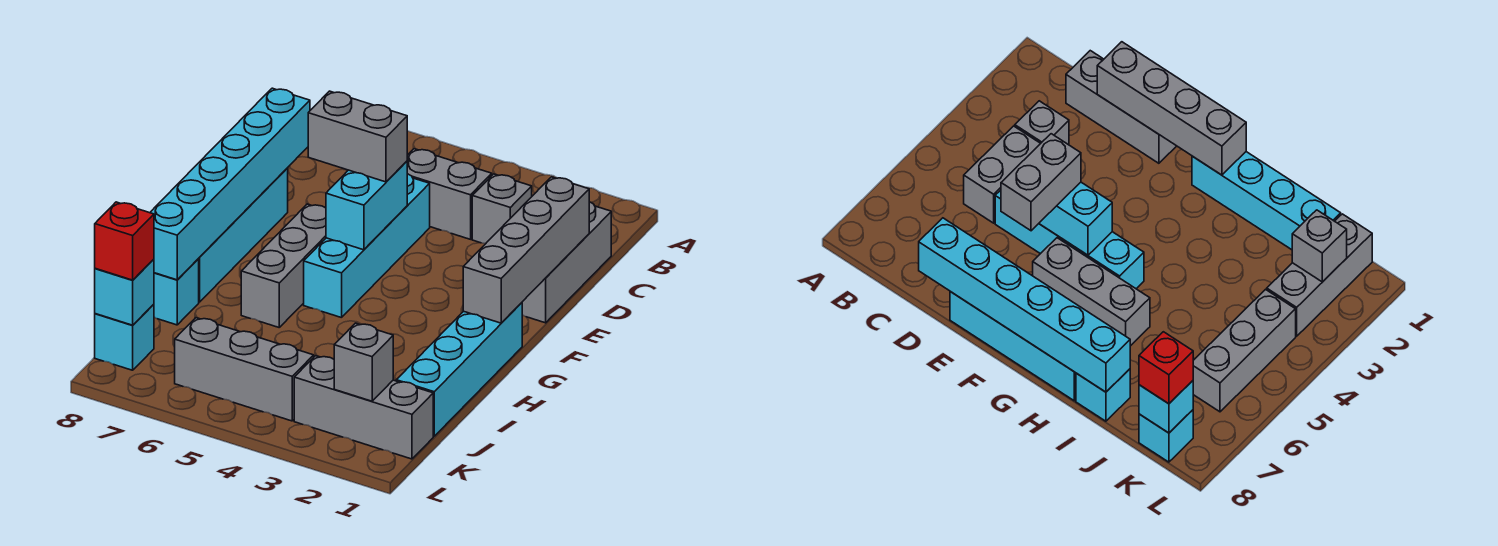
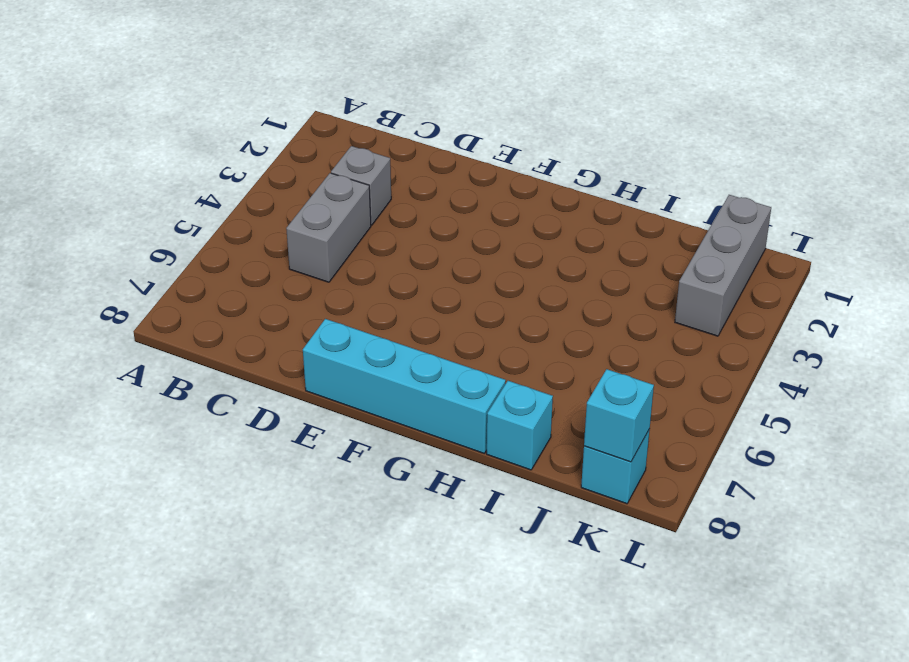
none -> grey brick C1:E1 level 1
none -> cyan brick D5:G5 level 1
none -> grey brick F6:H6 level 1

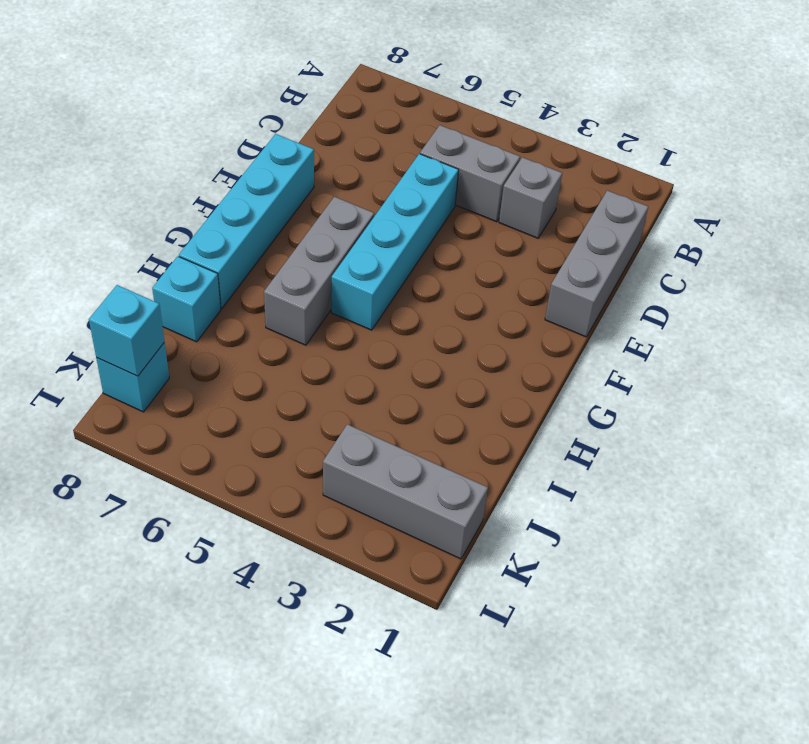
none -> cyan brick G1:J1 level 1
none -> grey brick K4:K6 level 1
none -> grey brick D1:G1 level 2

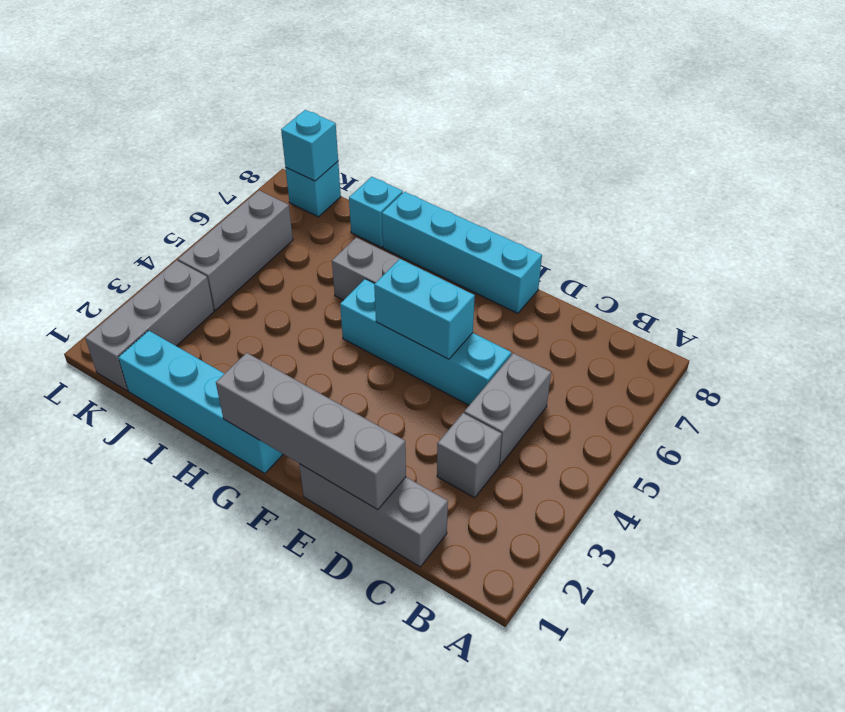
none -> cyan brick D8:I8 level 2
none -> grey brick K2 level 2
none -> grey brick E5:E6 level 3

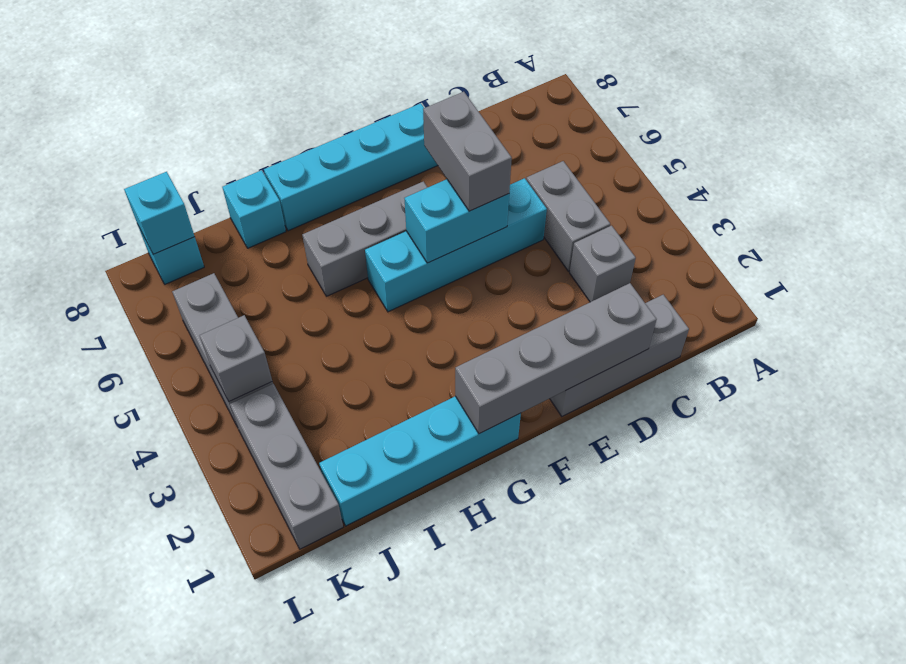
grey brick K4 level 2 -> grey brick K2 level 2
none -> cyan brick D8:I8 level 2
none -> red brick K8 level 3

